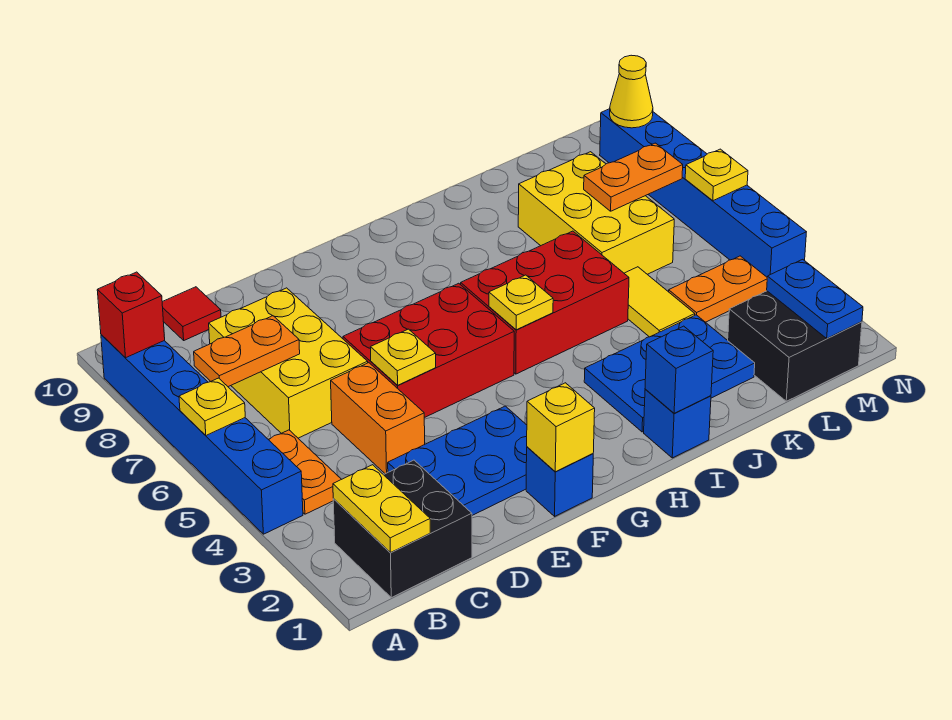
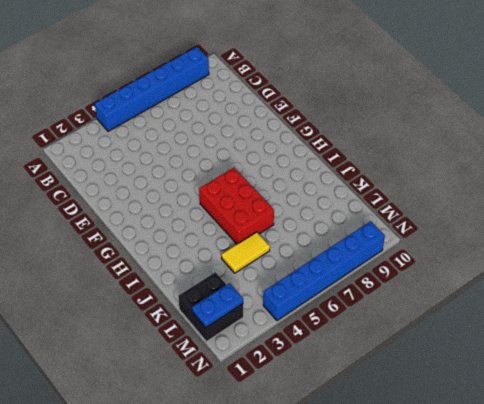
none -> black brick B1:C2 level 1
none -> orange plate B4:B5 level 1
none -> yellow brick C6:D8 level 1

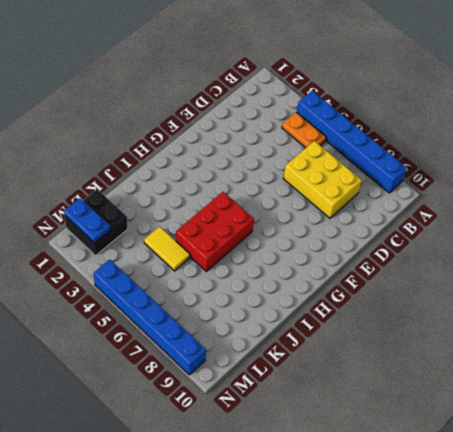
none -> black brick B1:C2 level 1
none -> red tile C10 level 1
none -> blue plate D2:F3 level 1

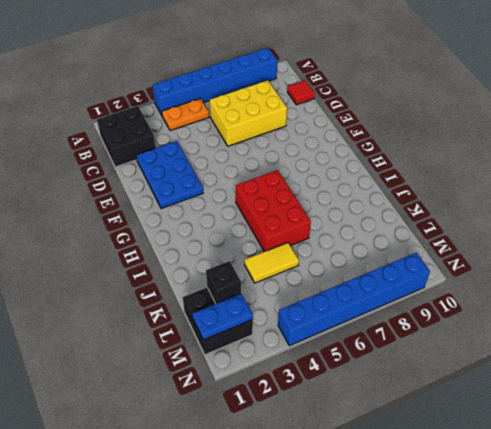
black brick L2 level 2 -> none
none -> orange brick D4:D5 level 1
none -> red brick E5:G6 level 1
none -> blue brick F1 level 1

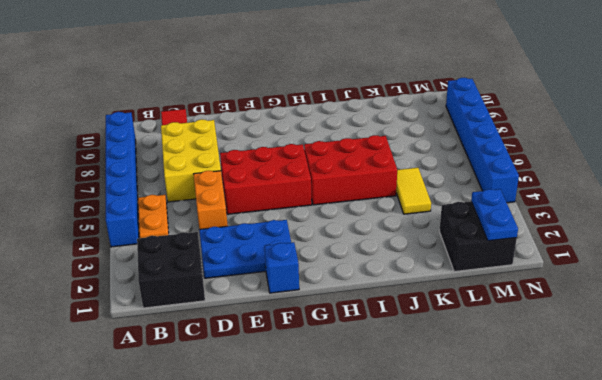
none -> blue brick I1 level 1
none -> blue plate I2:K3 level 1
none -> yellow brick K6:L8 level 1

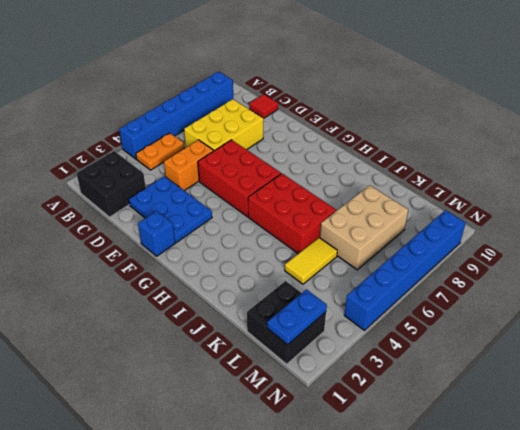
tan brick K6:L8 level 1 -> yellow brick K6:L8 level 1
none -> blue brick I1 level 1
none -> blue plate I2:K3 level 1
none -> orange plate L4:M4 level 1

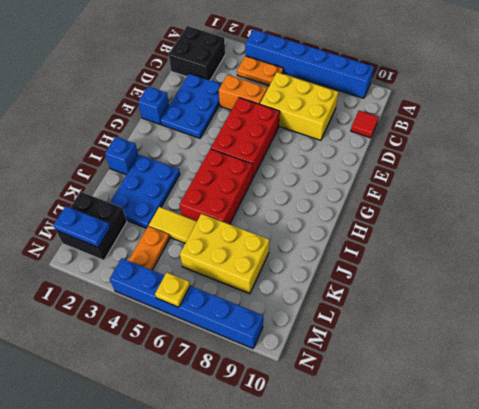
none -> yellow plate A6 level 2
none -> red brick A9 level 2
none -> yellow plate B1:B2 level 2

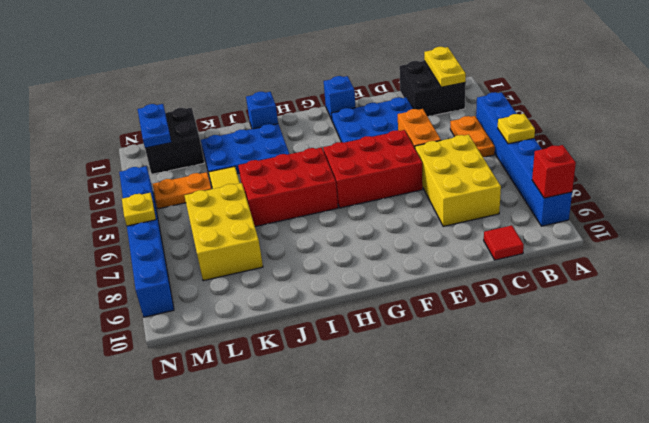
none -> orange plate B7:C7 level 2
none -> yellow plate E5 level 2
none -> yellow brick F1 level 2

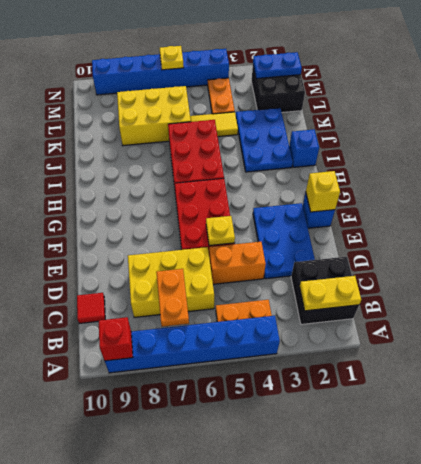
none -> yellow plate A6 level 2
none -> yellow plate H5 level 2
none -> blue brick I1 level 2

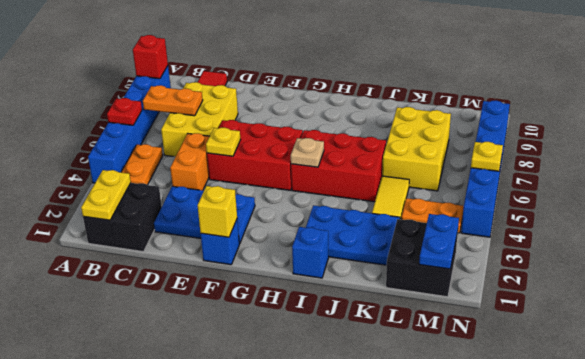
red plate A6 level 2 -> yellow plate A6 level 2
tan plate H5 level 2 -> yellow plate H5 level 2
none -> blue brick I1 level 2
none -> orange plate L7:M7 level 2
none -> yellow cone N9 level 2

